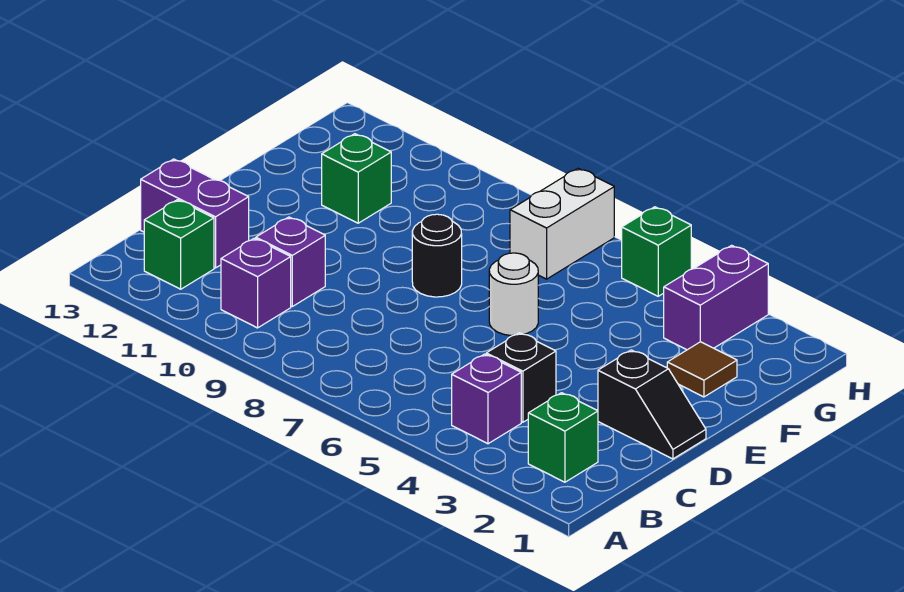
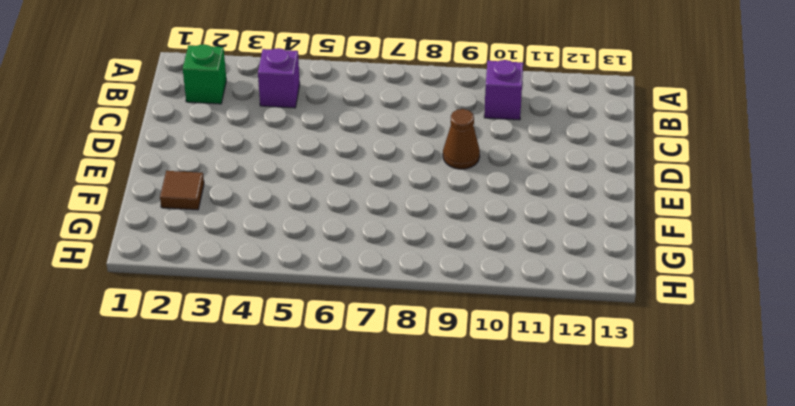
brown cone D9 level 1 -> none
none -> green brick B12 level 1
none -> black brick C4 level 1
none -> purple brick C10 level 1

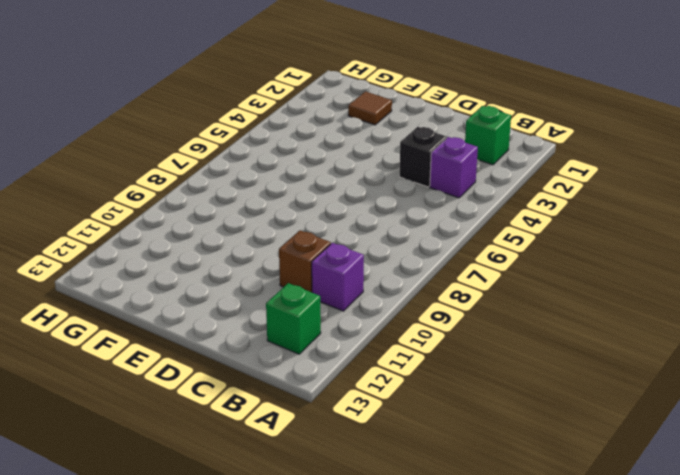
brown brick C10 level 1 -> purple brick C10 level 1
none -> purple brick C12:C13 level 1
none -> black slope D1:D2 level 1 top 2
none -> white round brick E6 level 1

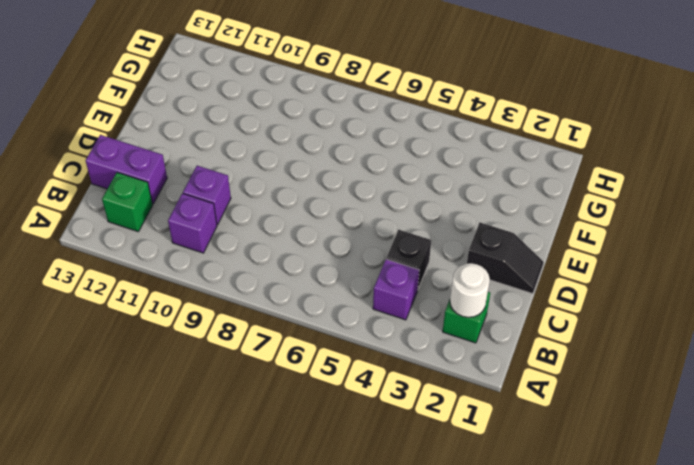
white round brick B2 level 2 -> white round brick E6 level 1
none -> black round brick E8 level 1
none -> brown tile F2 level 1
none -> green brick F11 level 1

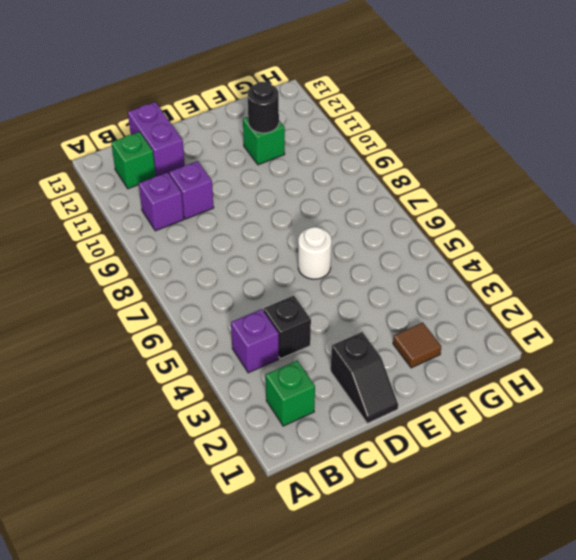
black round brick F11 level 2 -> black round brick E8 level 1
none -> purple brick G3:H3 level 1
none -> white brick G7:H7 level 1
none -> green brick H5 level 1

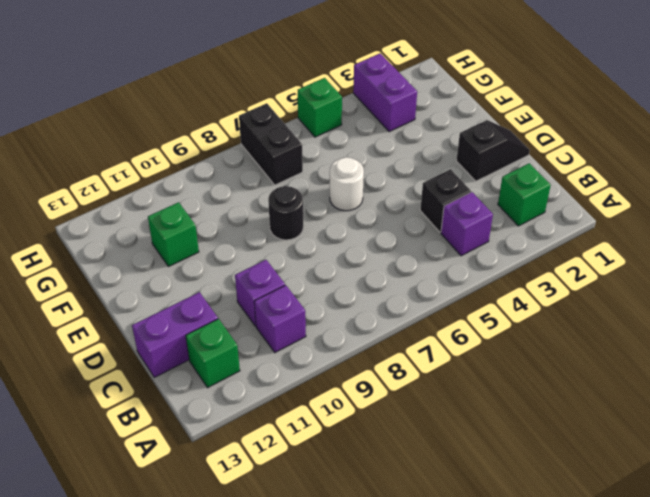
black brick G7:H7 level 1 -> white brick G7:H7 level 1
none -> brown tile F2 level 1

